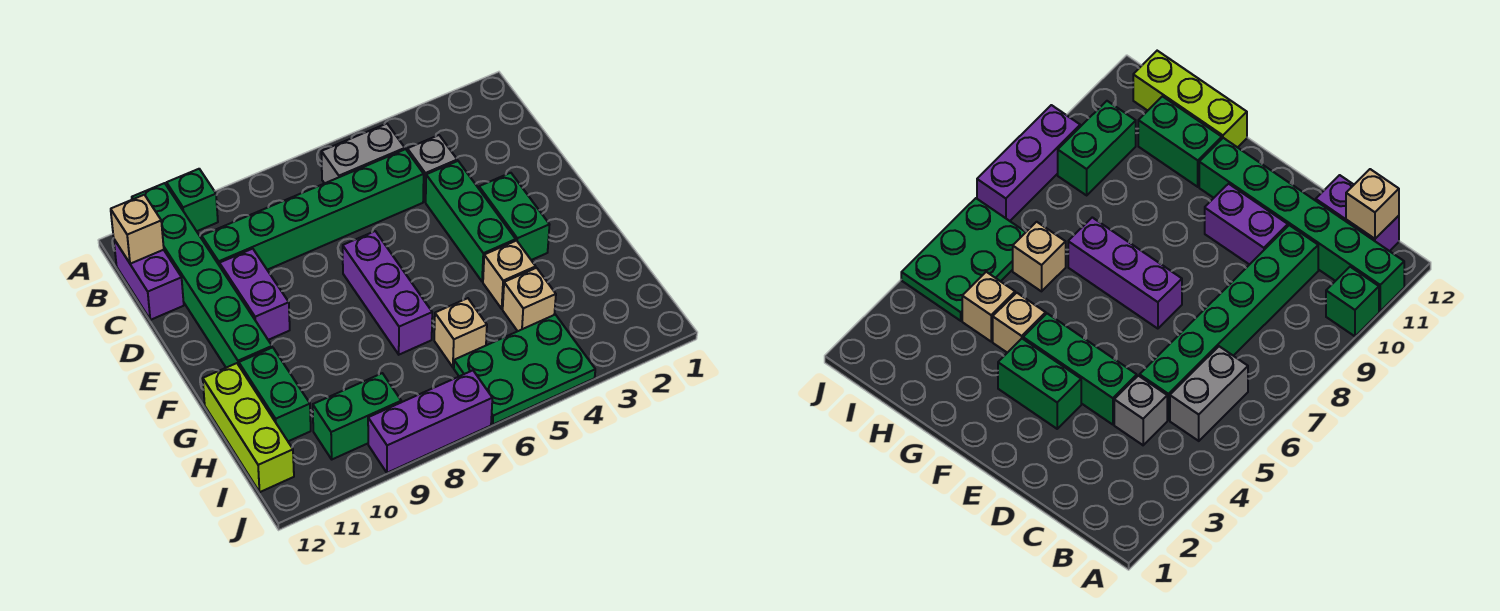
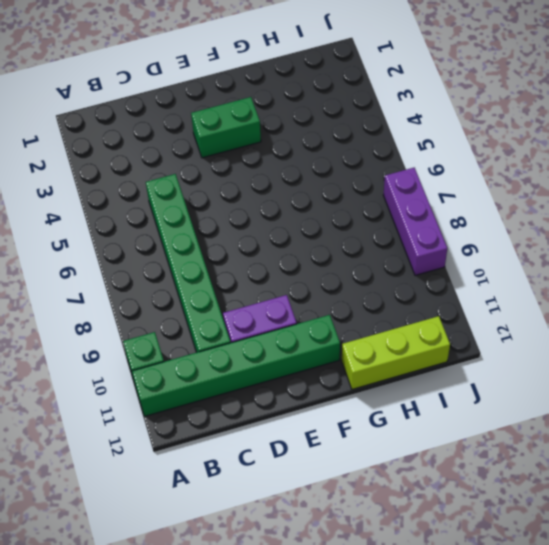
none -> grey brick B5:B6 level 1
none -> purple brick B12:C12 level 1
none -> grey brick C4 level 1

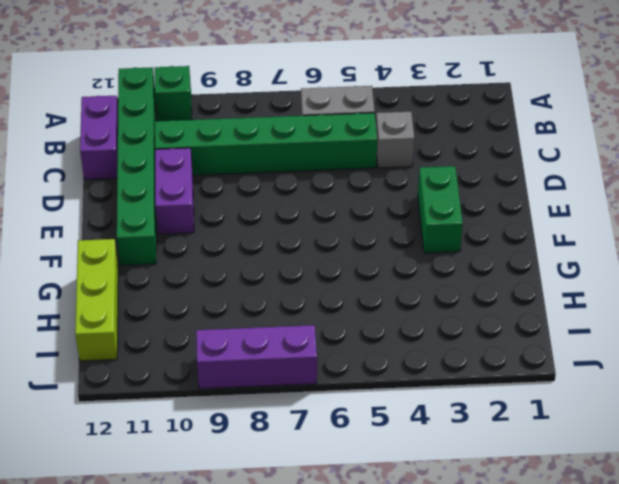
none -> green brick D4:F4 level 1
none -> purple brick E7:G7 level 1
none -> tan brick G4 level 1

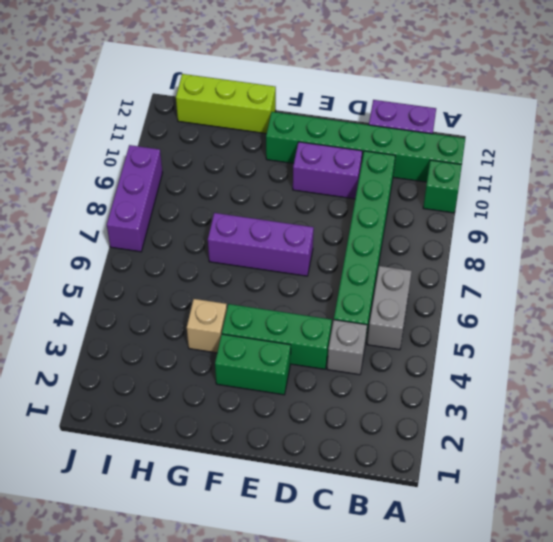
none -> green brick G11:H11 level 1
none -> tan brick H4 level 1
none -> tan brick H6 level 1

